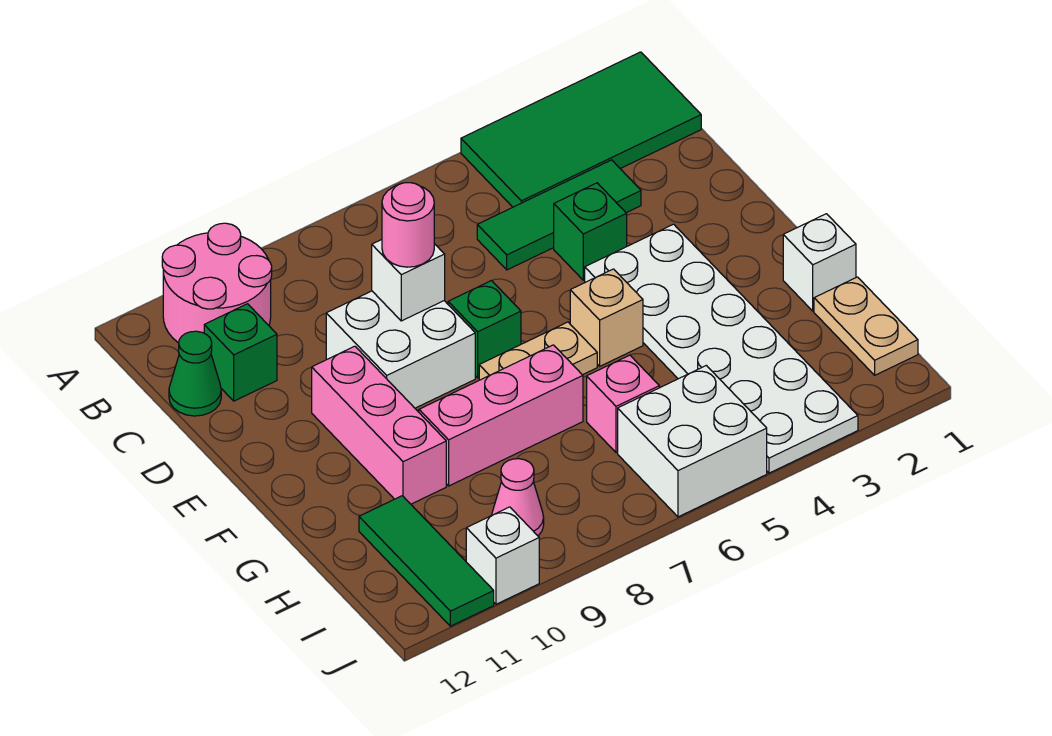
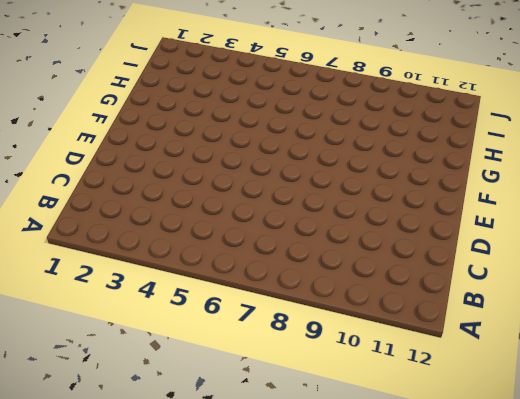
none -> green tile A1:B4 level 1
none -> pink round brick A10:B11 level 1
none -> green tile C3:C5 level 1

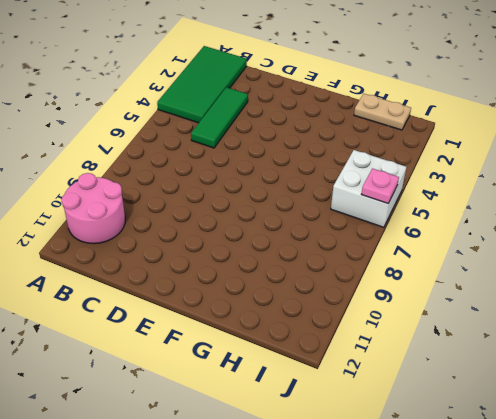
pink plate J6 level 2 -> none
none -> green brick C11 level 1
none -> green cone C12 level 1
none -> green brick D4 level 1

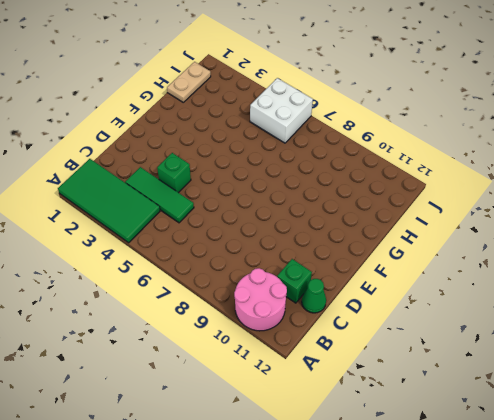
none -> white brick D8:E9 level 1
none -> white plate E3:J4 level 1
none -> green brick E7 level 1

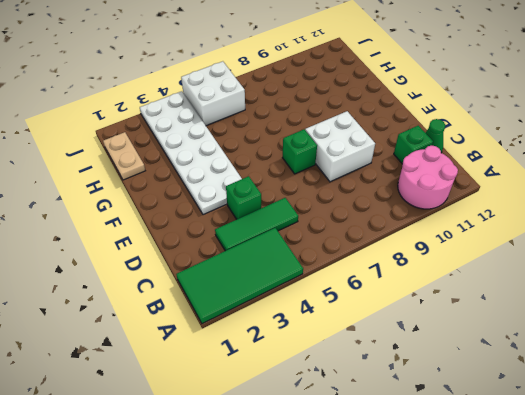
none -> pink brick E10:G10 level 1
none -> tan brick F5 level 1
none -> tan plate F6:F7 level 1

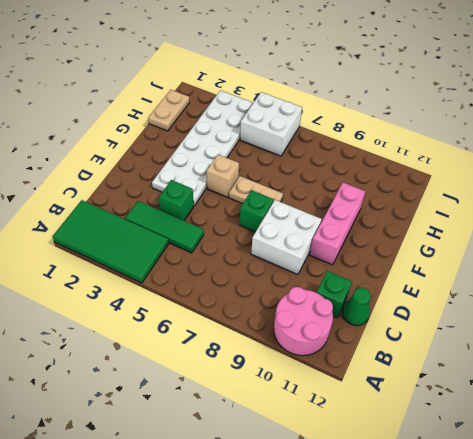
none -> white brick G1 level 1
none -> pink brick G7:G9 level 1
none -> pink brick H6 level 1

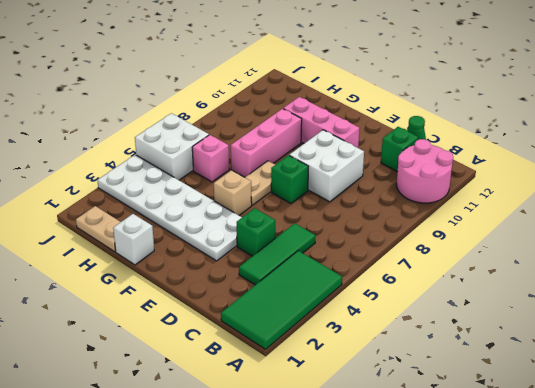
none -> green tile H11:J11 level 1
none -> pink cone I9 level 1
none -> white brick J10 level 1

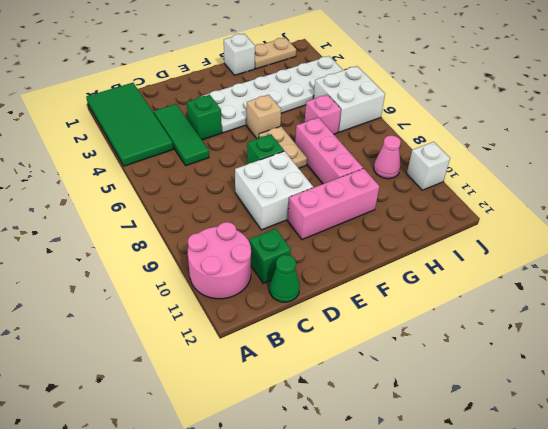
none -> green tile H11:J11 level 1
none -> white brick D8 level 2
none -> pink round brick D8 level 3

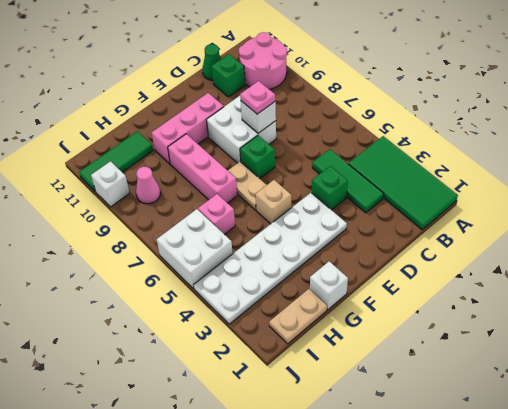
pink plate D8 level 3 -> pink round brick D8 level 3

